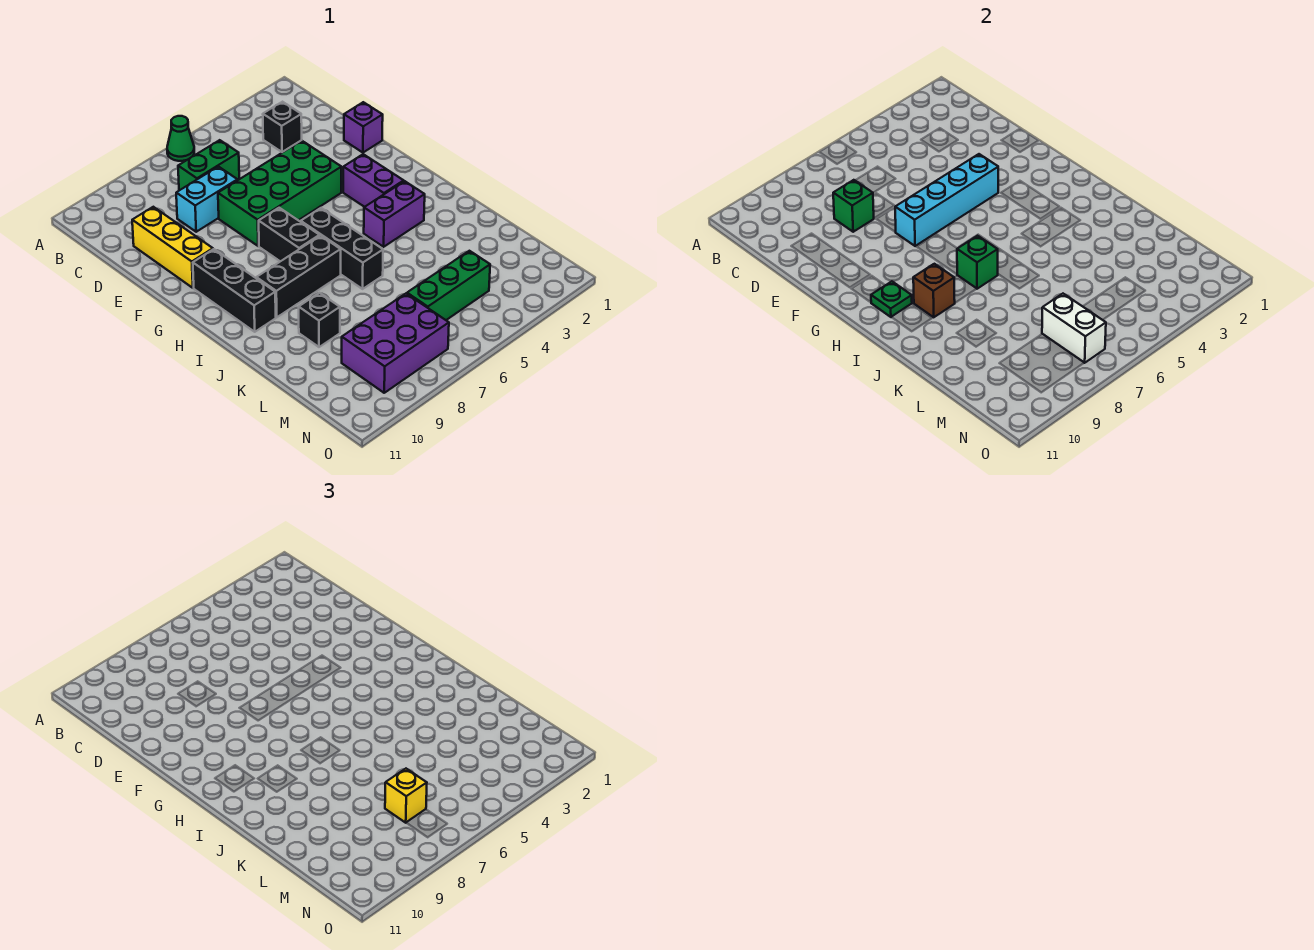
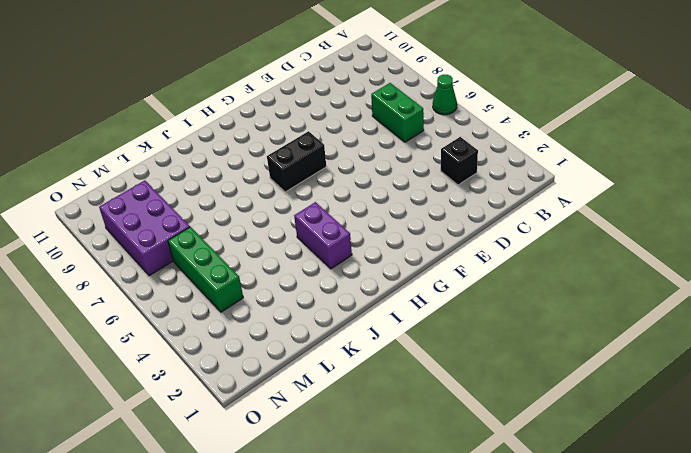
none -> cyan brick D7:D8 level 1
none -> yellow brick D10:F10 level 1
none -> purple brick E1 level 1

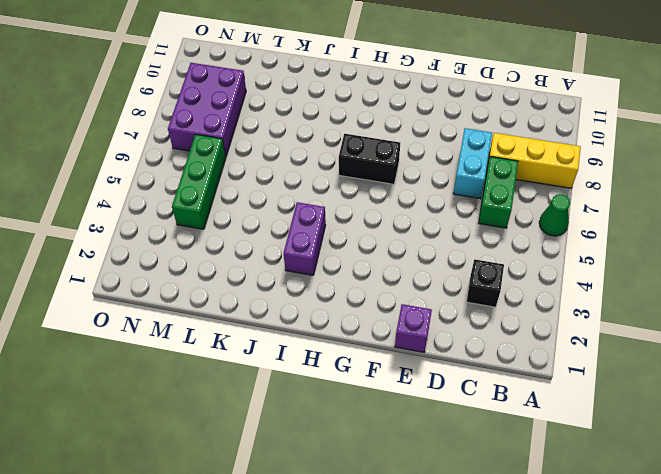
yellow brick A8:C8 level 1 -> yellow brick D10:F10 level 1
none -> green brick E4:F7 level 1
none -> purple brick G3:H3 level 1
none -> black brick G10:I10 level 1

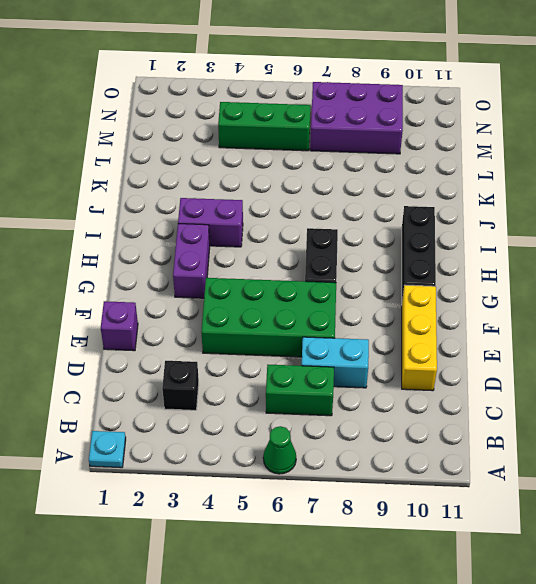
cyan plate A1 level 1 -> none
none -> black brick H6:J6 level 1
none -> black brick I7:I9 level 1
none -> black brick K9 level 1

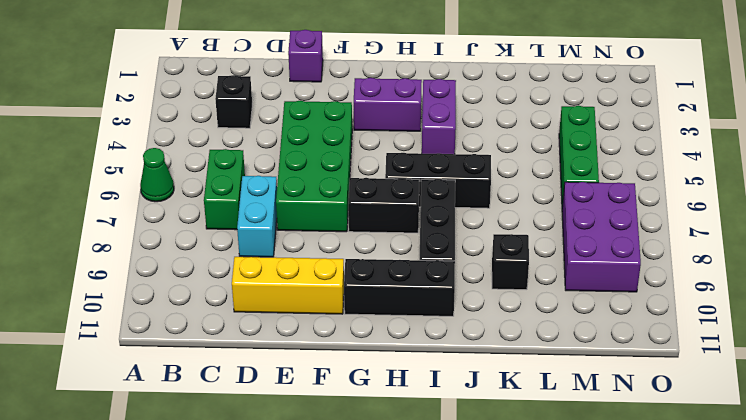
none -> green brick D8 level 2
none -> cyan brick F4:F7 level 2
none -> green plate H10 level 2

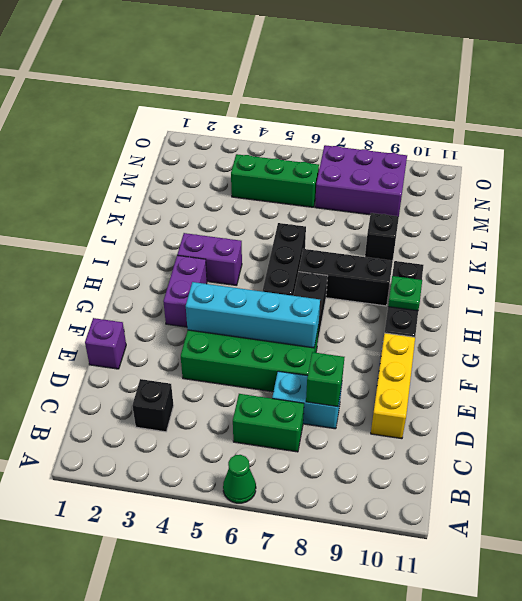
none -> green brick I7 level 2
none -> brown brick I9 level 2
none -> white brick M7:N7 level 2

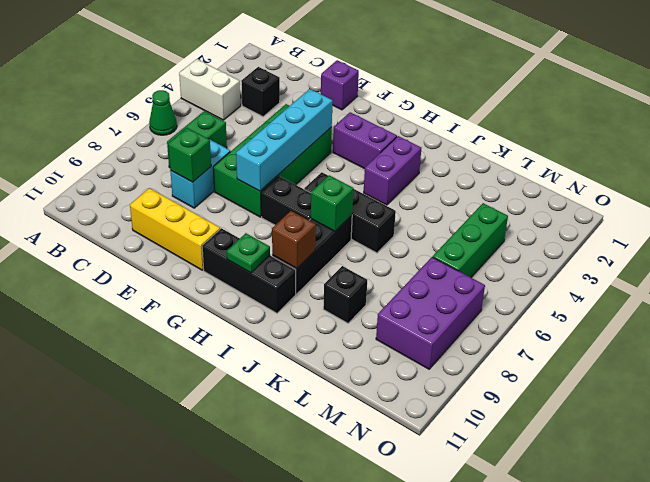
white brick A4:B4 level 1 -> white brick M7:N7 level 2
none -> yellow brick M7 level 3

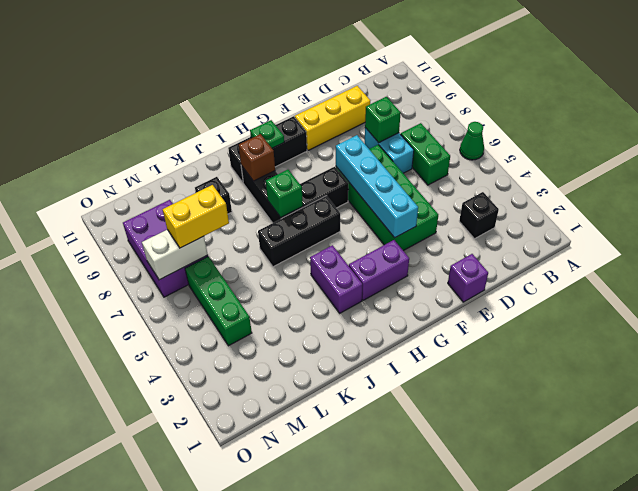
yellow brick L7:M7 level 3 -> yellow brick M7 level 3

